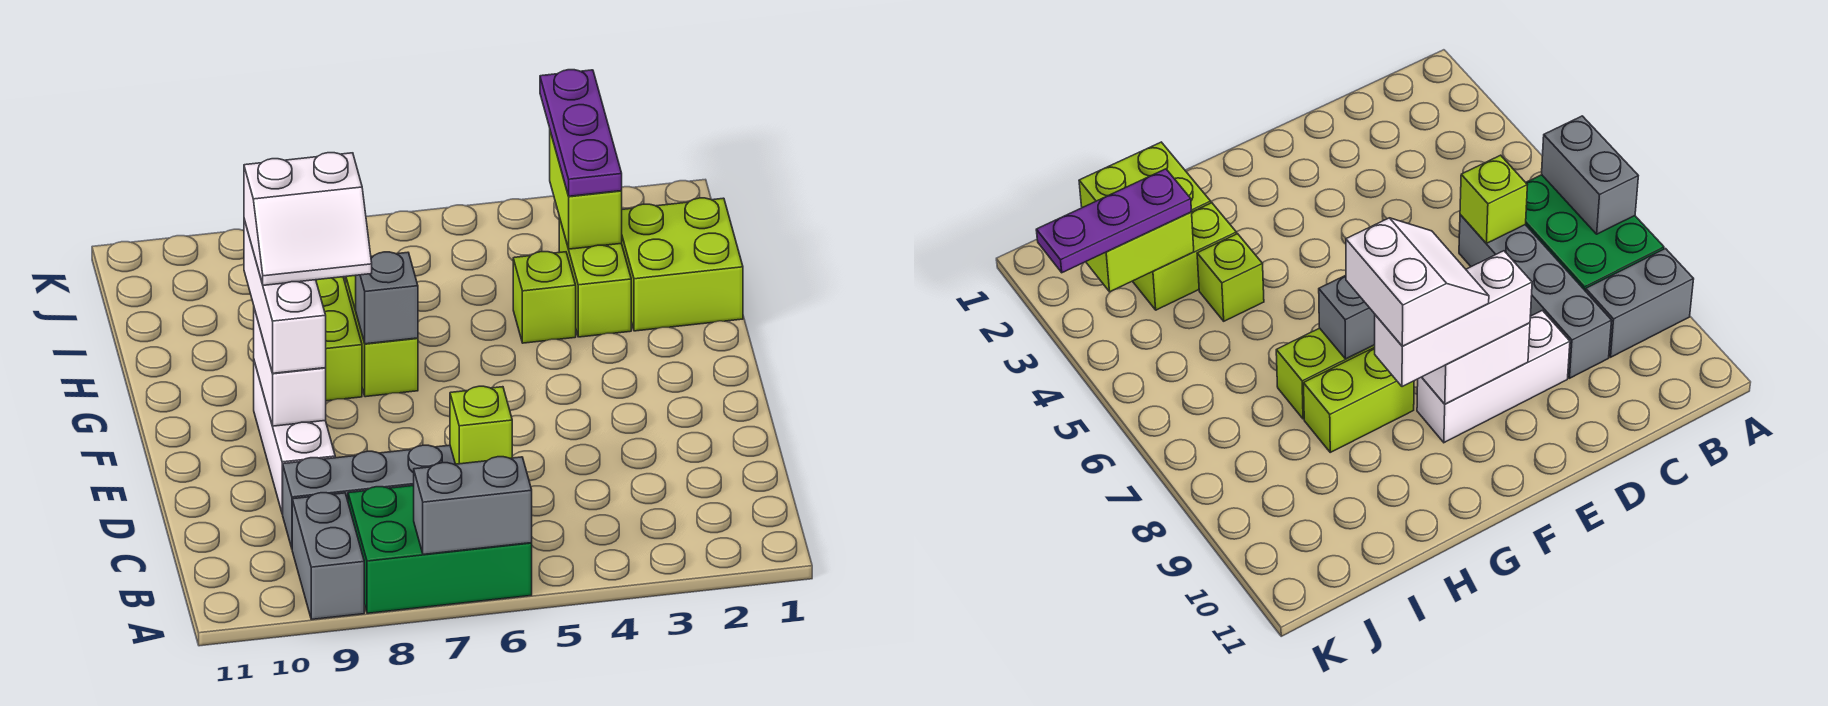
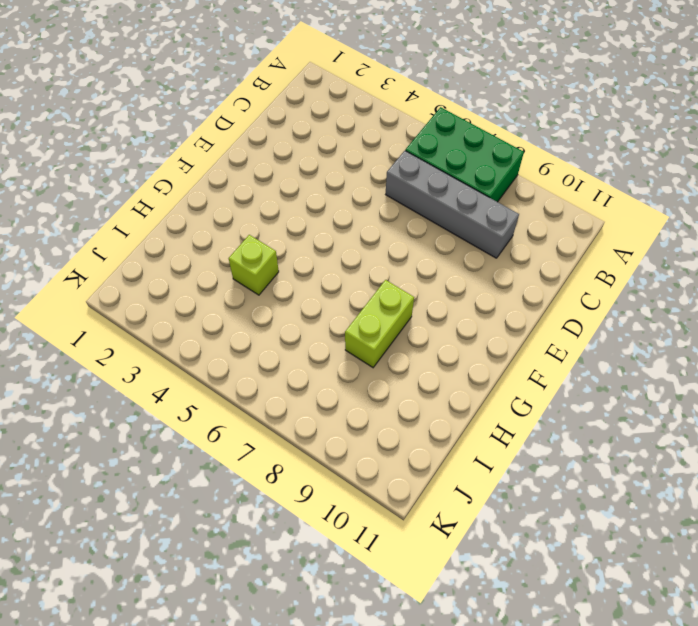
none -> grey brick A9:B9 level 1
none -> white brick D9:F9 level 1
none -> lime brick G7:H7 level 1

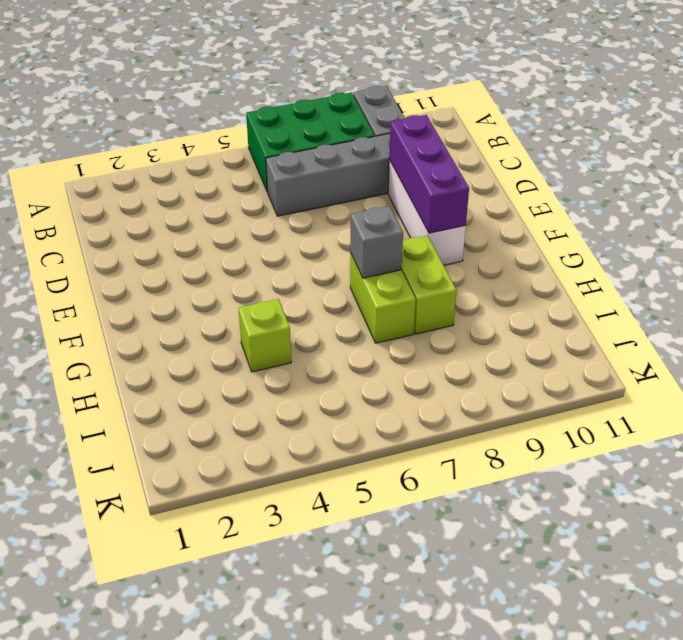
purple brick D9:F9 level 2 -> white brick E9:F9 level 2
none -> lime brick H1:I2 level 1
none -> lime brick H3:I3 level 1
none -> grey brick A6:A7 level 2

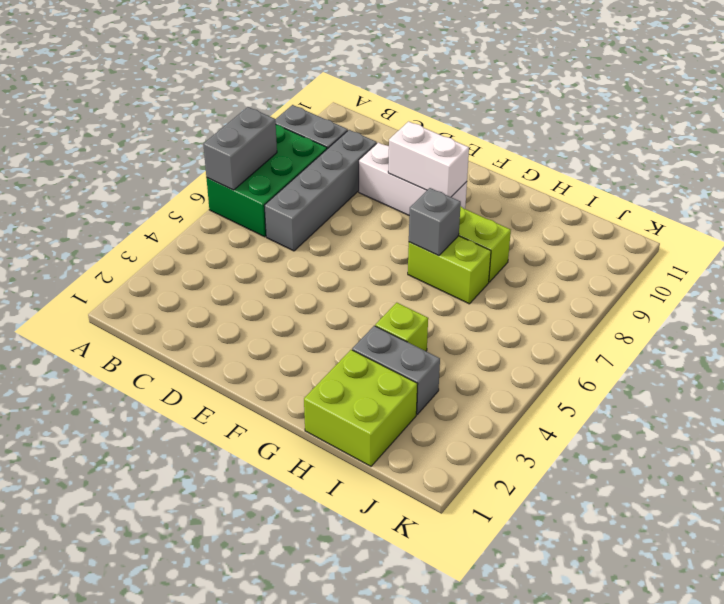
grey brick H3:I3 level 1 -> lime brick H3:I3 level 1
none -> lime brick C6 level 2
none -> lime brick I3:J3 level 2
none -> white brick E9:G9 level 3

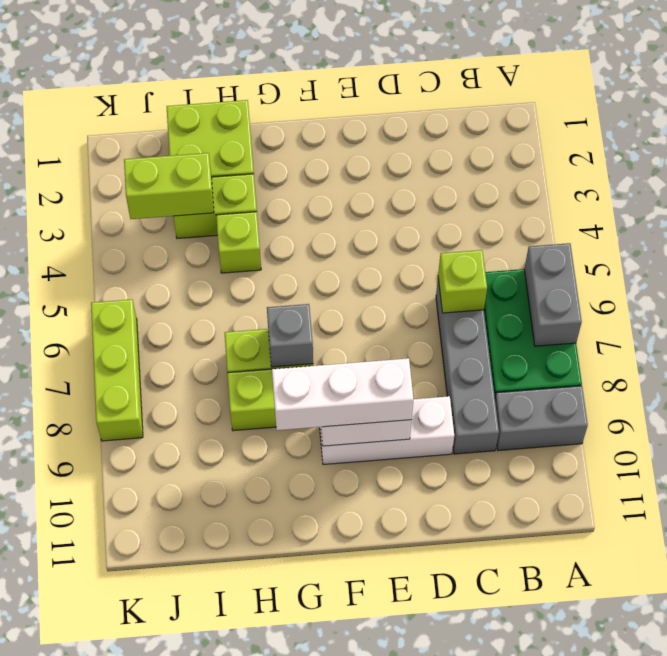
lime brick K6:K8 level 1 -> none
none -> purple plate I3:K3 level 3
none -> white slope F8:G9 level 4 top G

